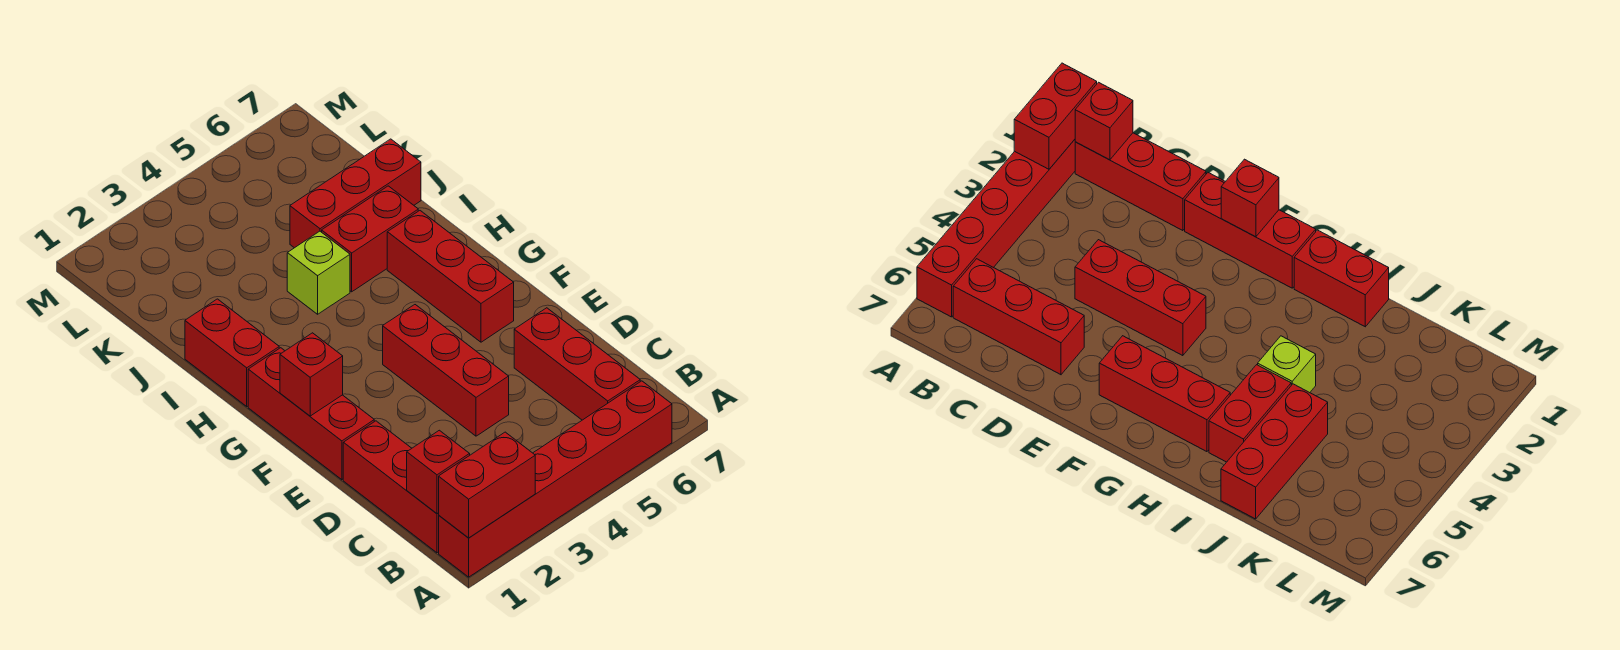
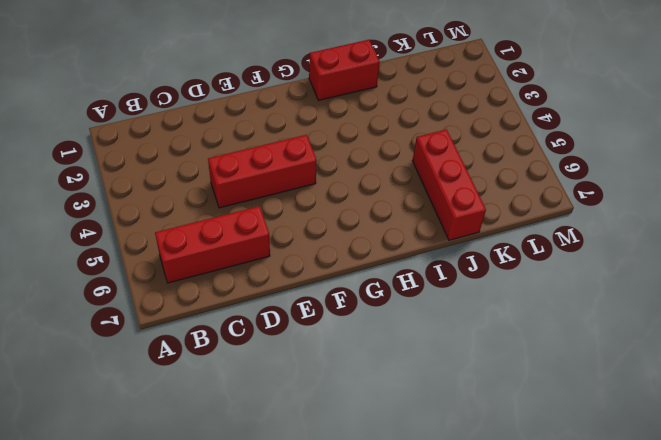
none -> red brick A1:A6 level 1
none -> red brick B1:D1 level 1
none -> red brick E1:G1 level 1

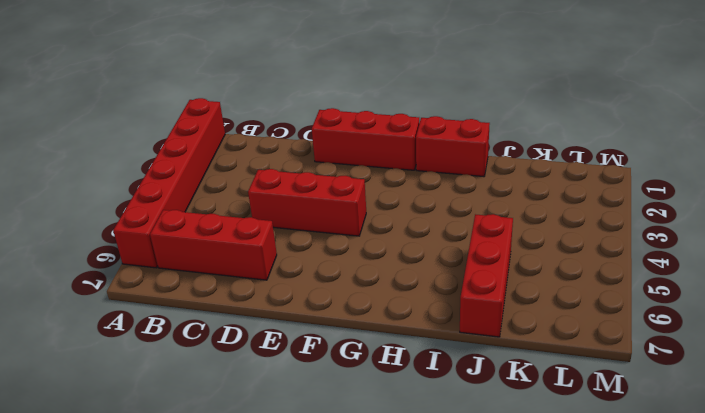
none -> red brick B1:D1 level 1
none -> red brick F6:H6 level 1
none -> lime brick I4 level 1

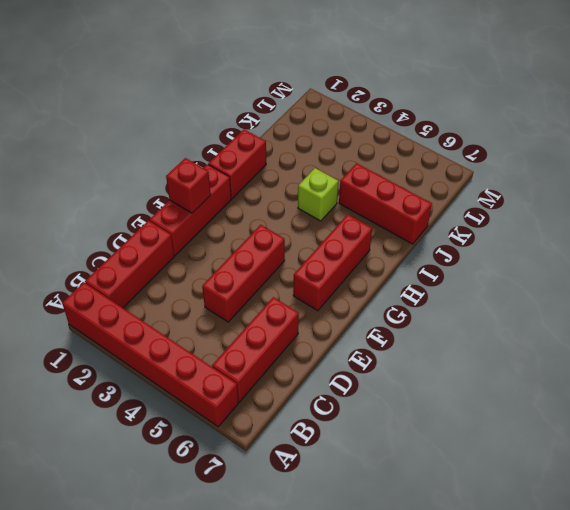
none -> red brick I5:I6 level 1
none -> red brick A1:A2 level 2
none -> red brick B1 level 2

